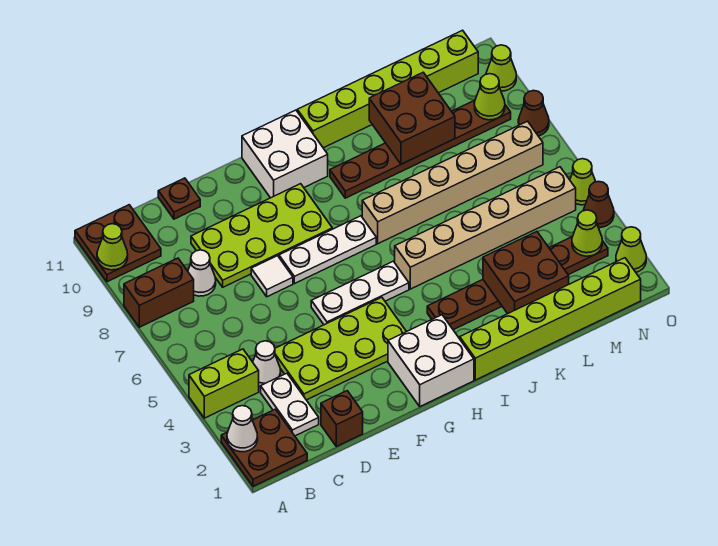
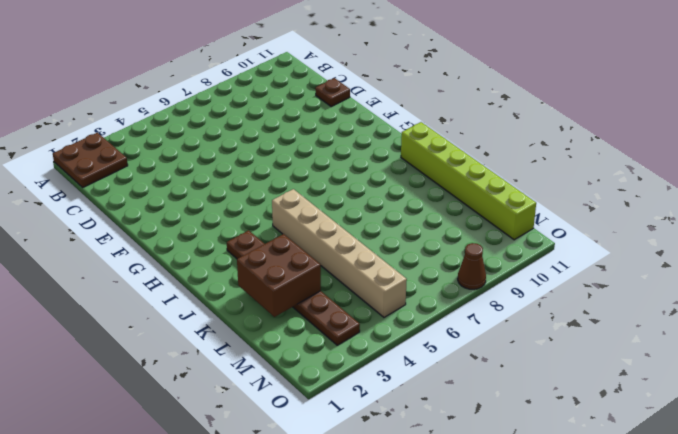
none -> lime brick A4:B4 level 1
none -> brown brick A8:B8 level 1
none -> brown plate A10:B11 level 1
none -> white plate C2:C3 level 1

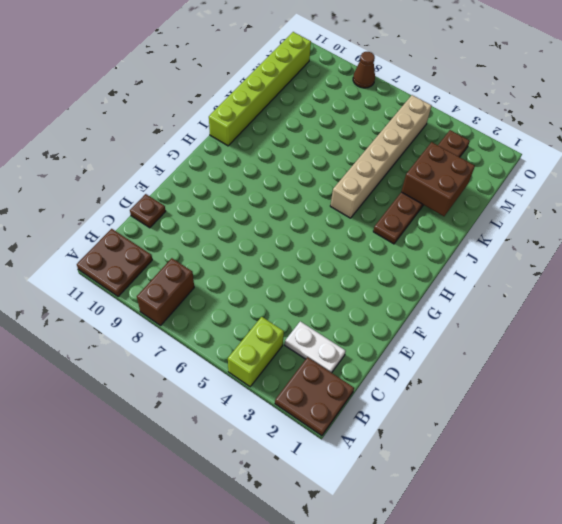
none -> white cone C4 level 1
none -> white cone C8 level 1
none -> brown brick D1 level 1
none -> lime plate D3:G4 level 1

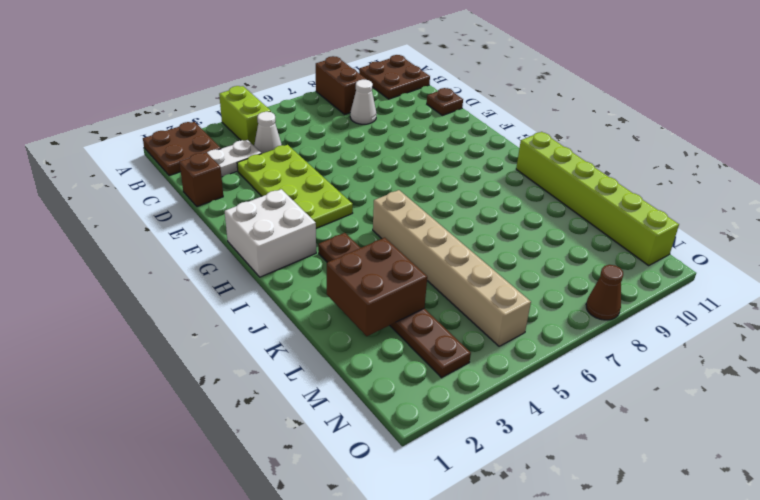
none -> lime plate D8:G9 level 1
none -> white tile E7 level 1
none -> white plate F5:H5 level 1
none -> white plate F7:H7 level 1

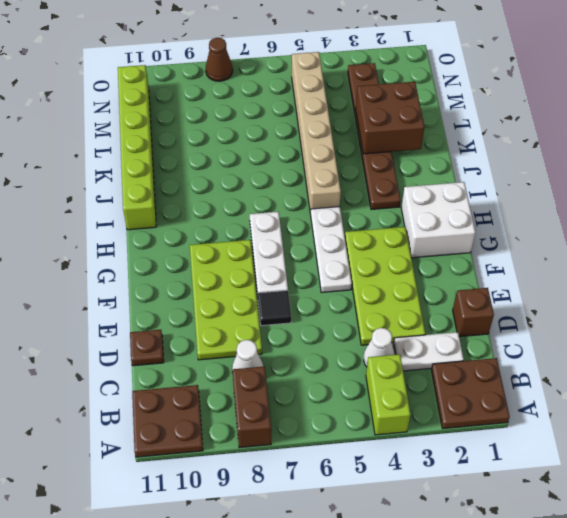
black tile E7 level 1 -> white tile E7 level 1
none -> white brick G10:H11 level 1
none -> lime brick I1:N1 level 1
none -> tan brick I7:N7 level 1
none -> brown plate I9:N9 level 1

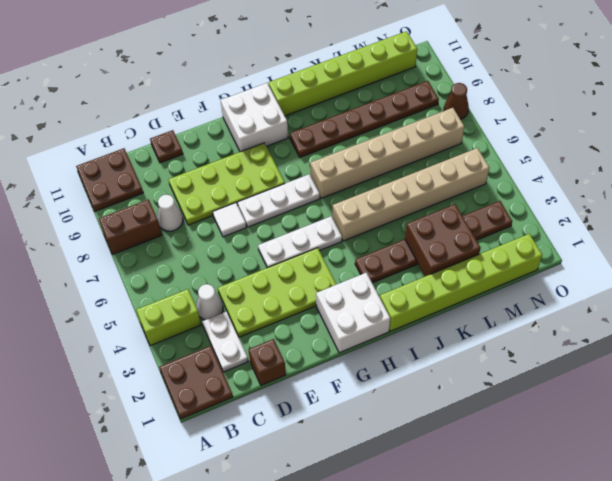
none -> lime cone O2 level 1
none -> brown cone O4 level 1
none -> lime cone O5 level 1
none -> lime cone O10 level 1

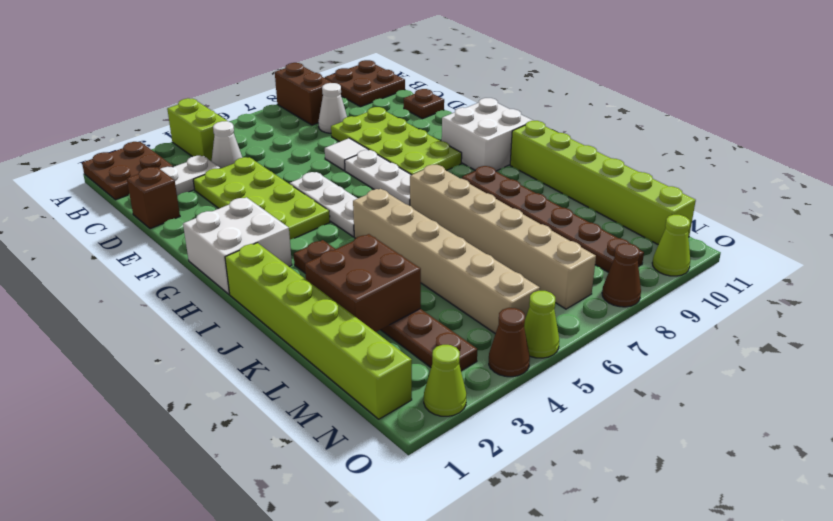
none -> white cone A2 level 2
none -> lime cone A10 level 2
none -> brown brick K9:L10 level 2
none -> lime cone N3 level 2

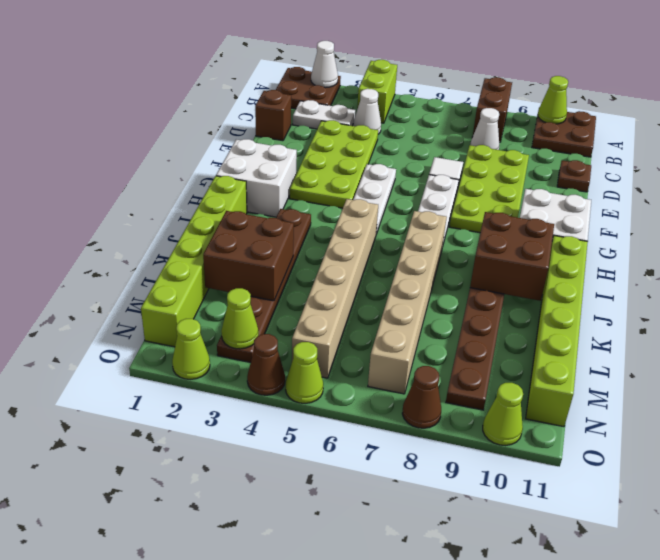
brown brick I9:J10 level 2 -> brown brick K9:L10 level 2
none -> lime cone N9 level 2

